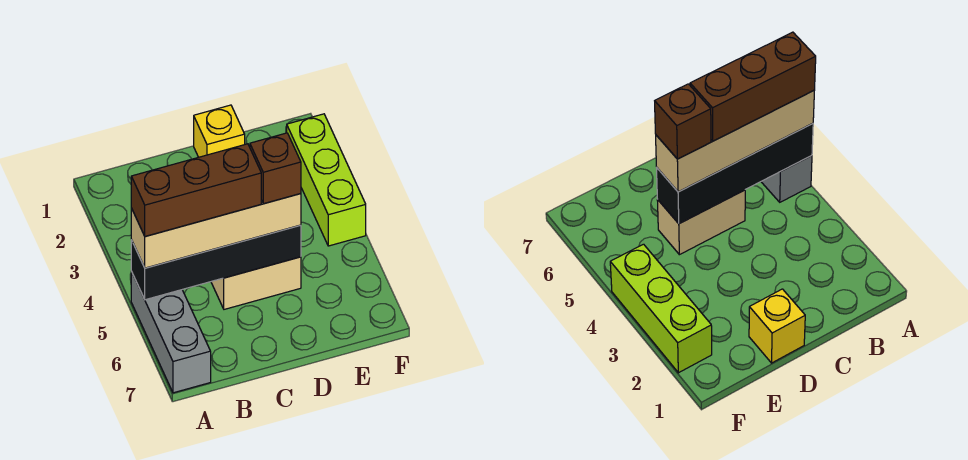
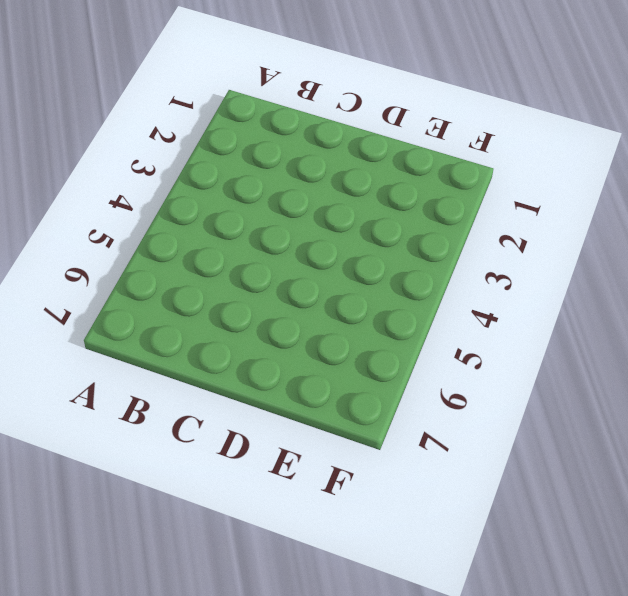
none -> grey brick A5:A7 level 1
none -> tan brick C5:D5 level 1

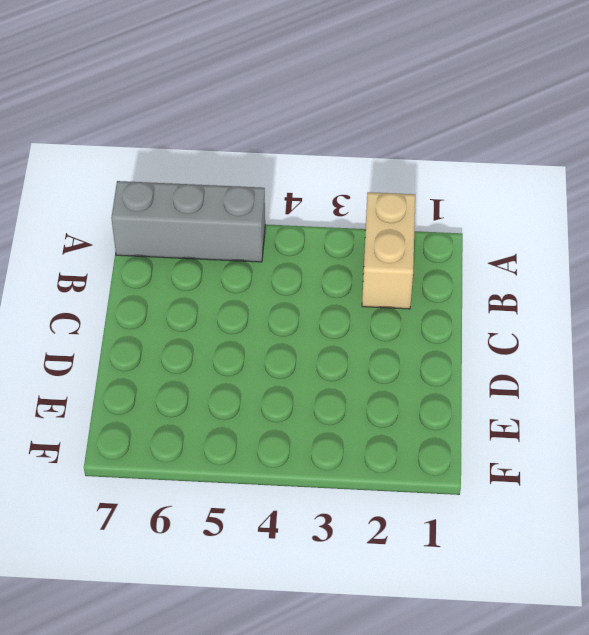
tan brick A2:B2 level 1 -> tan brick C5:D5 level 1
none -> yellow brick D1 level 1
none -> lime brick F2:F4 level 1

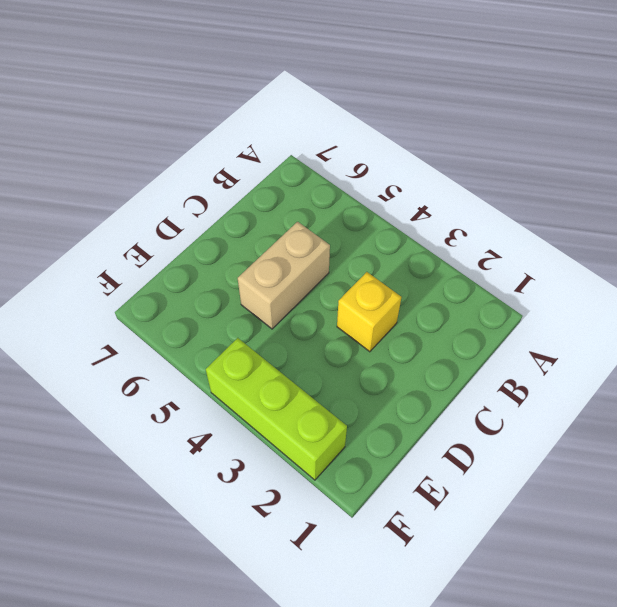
yellow brick C3 level 1 -> yellow brick D1 level 1
none -> grey brick A5:A7 level 1
none -> black brick A5:D5 level 2

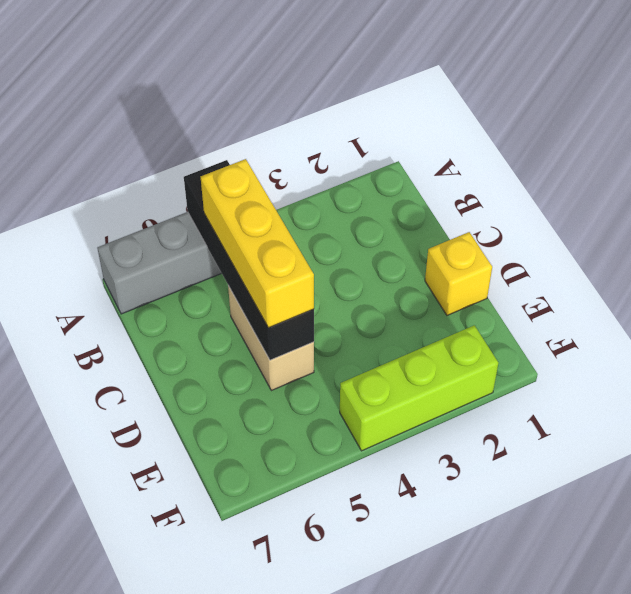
yellow brick B5:D5 level 3 -> tan brick A5:D5 level 3
none -> brown brick A5:C5 level 4
none -> brown brick D5 level 4

